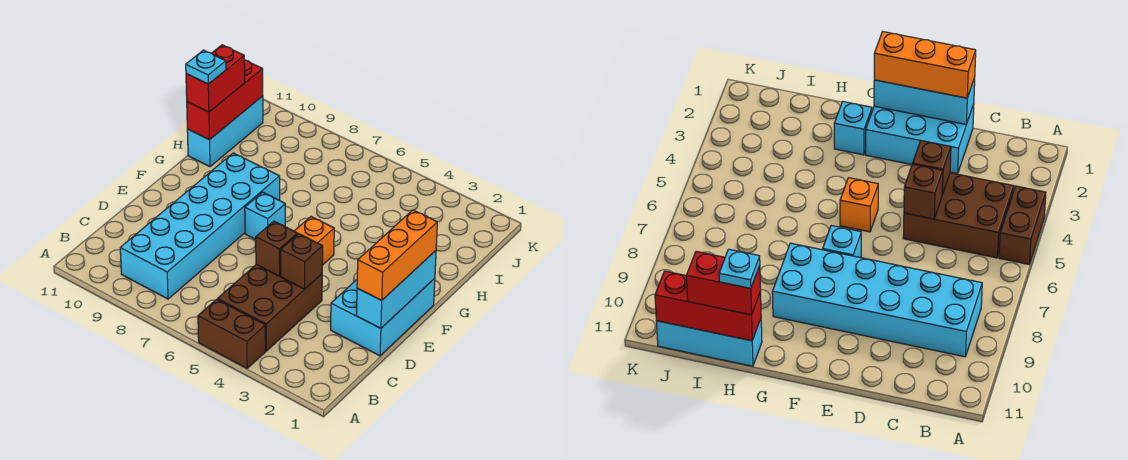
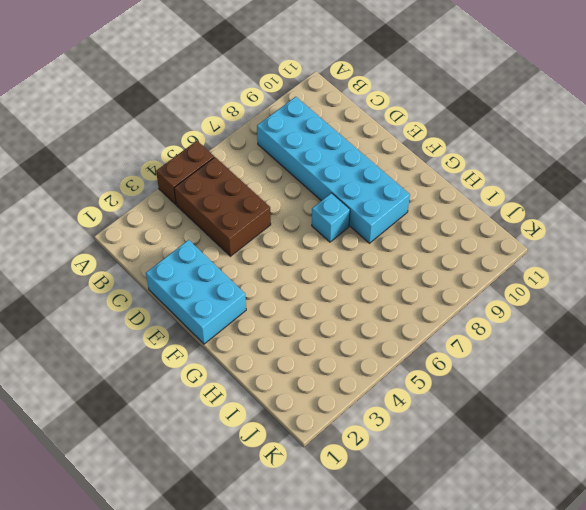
none -> orange brick F5 level 1
none -> cyan brick G2 level 1
none -> cyan brick H11:J11 level 1

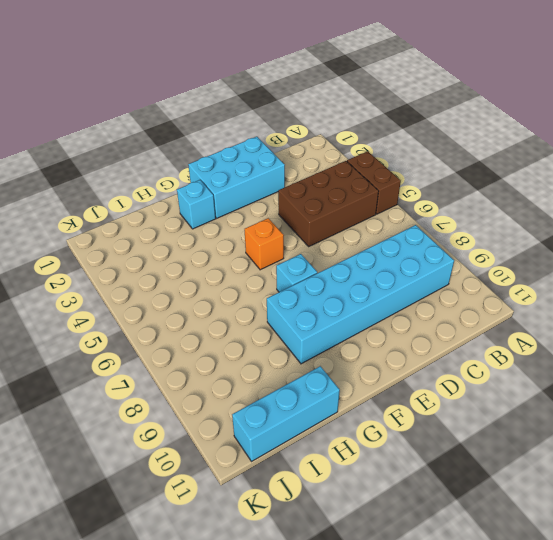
none -> cyan brick D1:F1 level 2
none -> brown brick D4 level 2
none -> brown brick D5 level 2

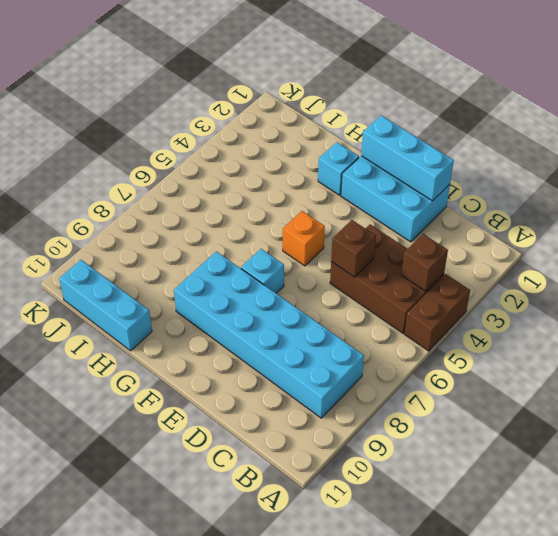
brown brick B4 level 2 -> brown brick D4 level 2
none -> red brick H11:J11 level 2
none -> orange brick D1:F1 level 3
none -> red brick H11:I11 level 3

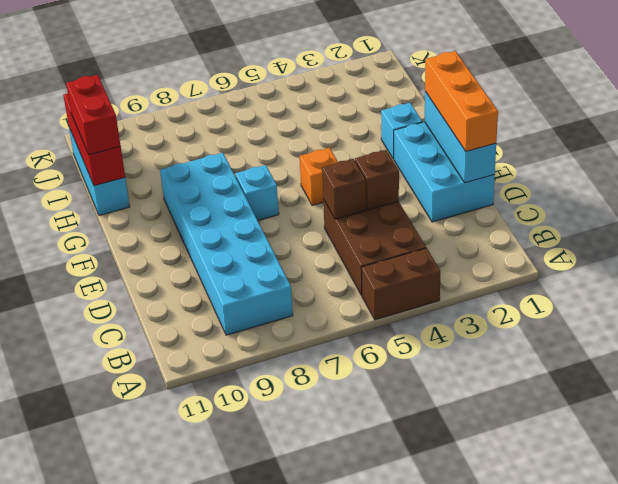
none -> cyan plate H11 level 4

